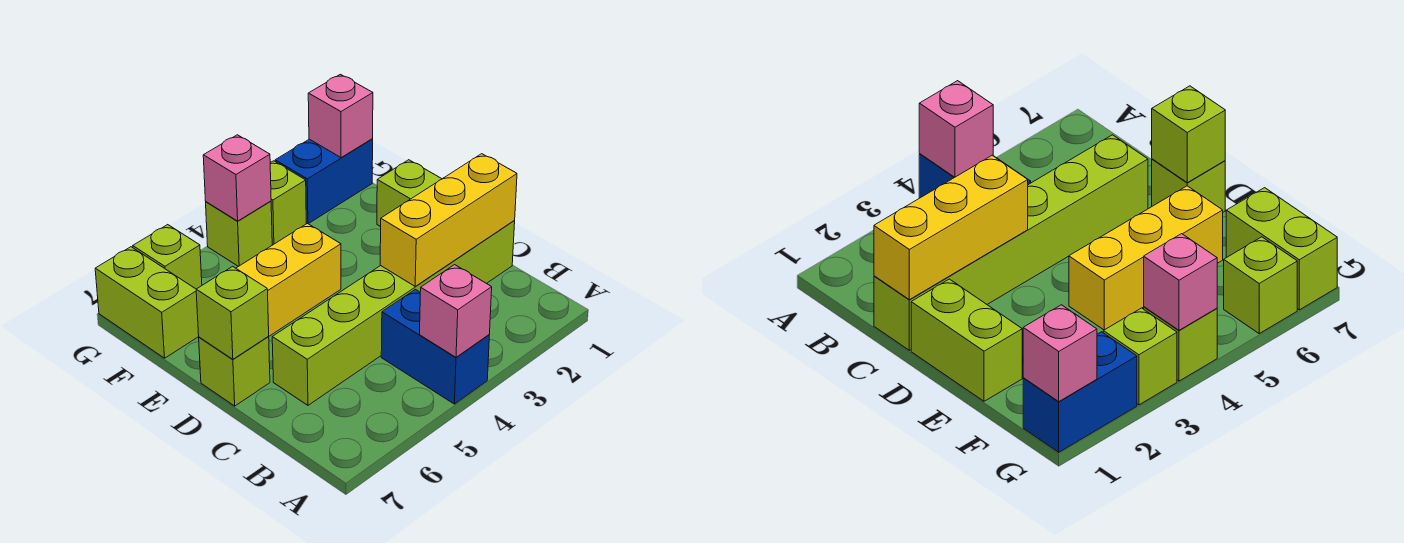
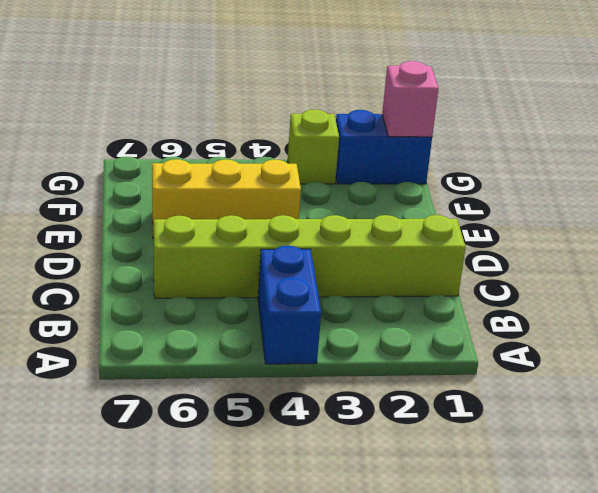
none -> lime brick D1:E1 level 1
none -> lime brick D7 level 1
none -> lime brick F7:G7 level 1

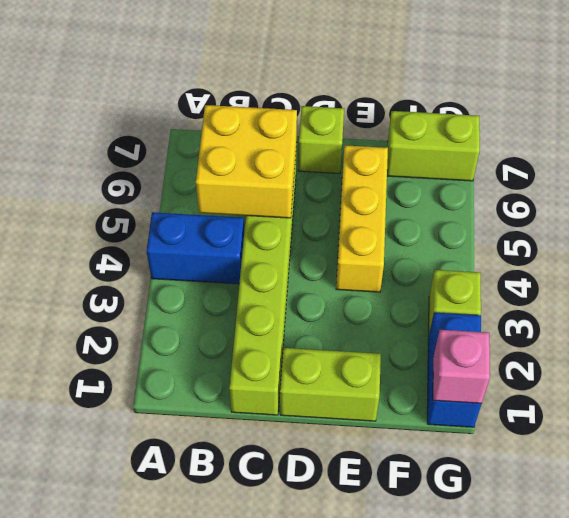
yellow brick B5:C6 level 2 -> none
none -> lime brick G4 level 1
none -> lime brick G6 level 1
none -> pink brick A4 level 2

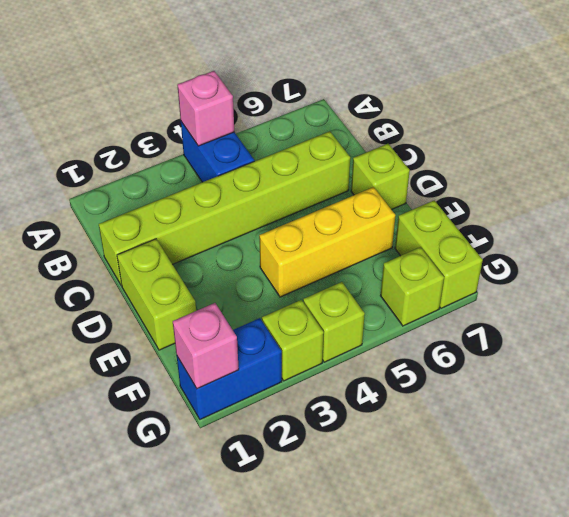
none -> yellow brick C1:C3 level 2
none -> lime brick D7 level 2
none -> pink brick G4 level 2

